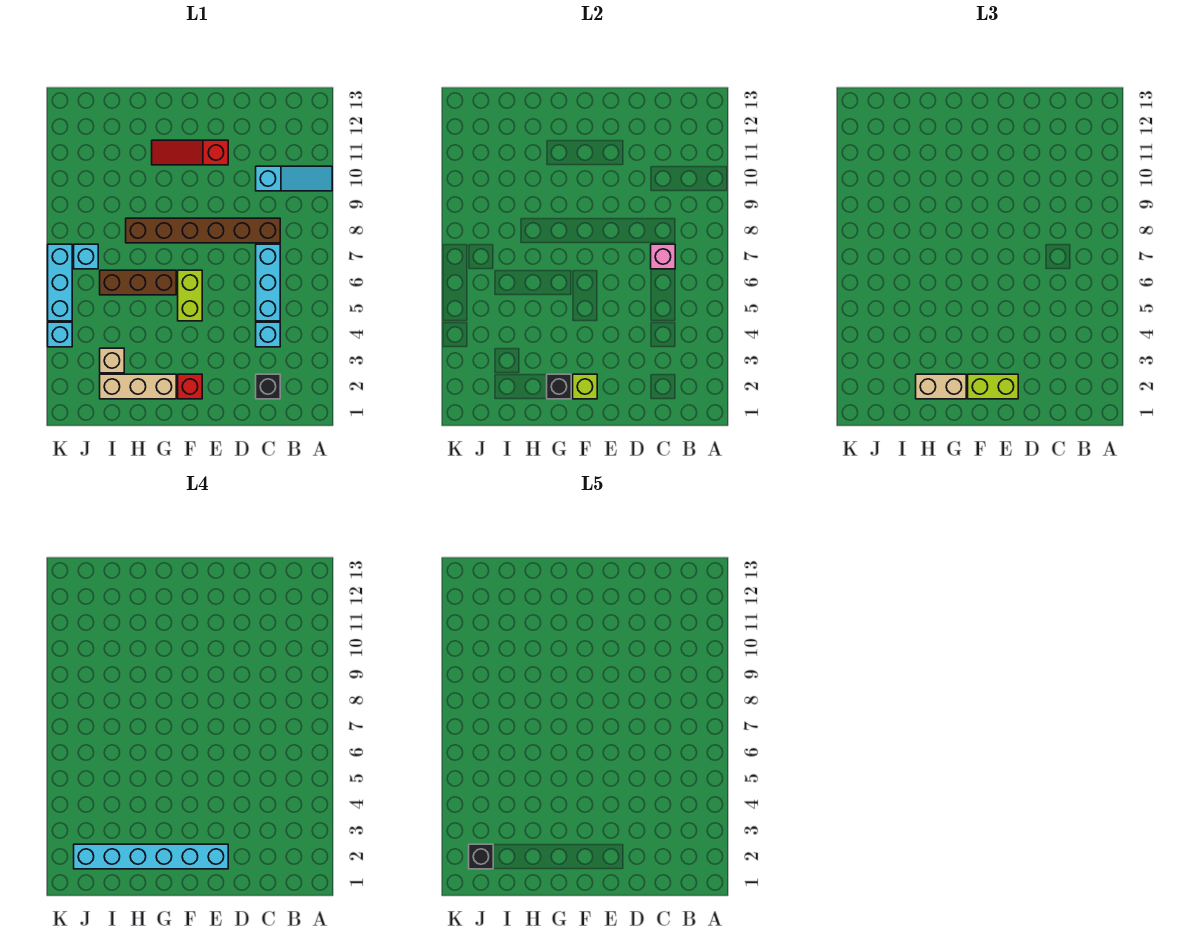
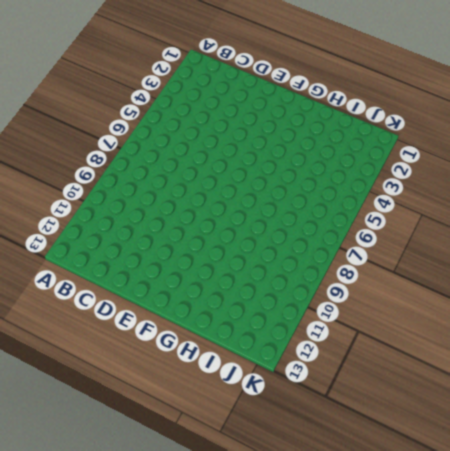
none -> cyan slope A10:C10 level 1 top C
none -> black brick C2 level 1
none -> cyan brick C4 level 1

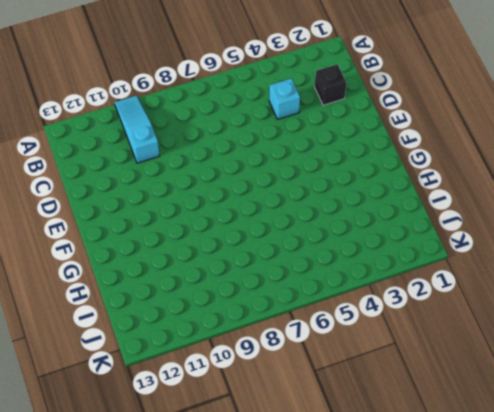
none -> cyan brick C5:C7 level 1
none -> brown brick C8:H8 level 1
none -> red slope E11:G11 level 1 top E

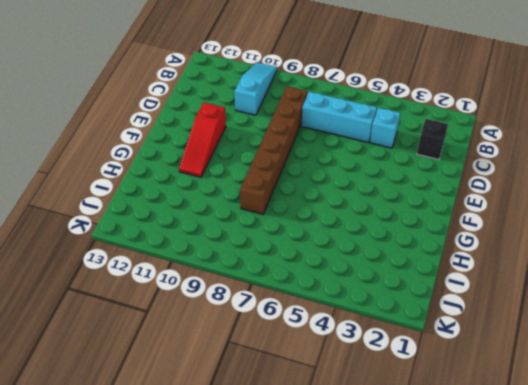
none -> red brick F2 level 1
none -> lime brick F5:F6 level 1
none -> tan brick G2:I2 level 1

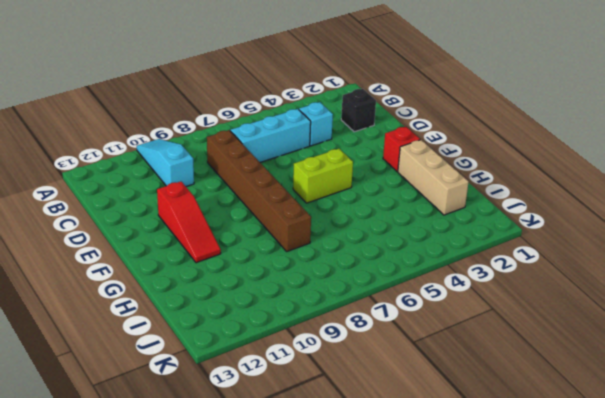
none -> brown brick G6:I6 level 1
none -> tan brick I3 level 1
none -> cyan brick J7 level 1

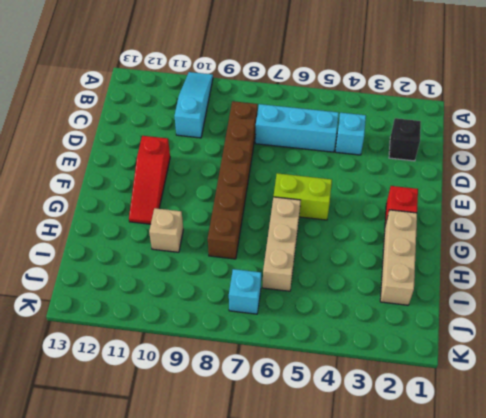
tan brick G6:I6 level 1 -> brown brick G6:I6 level 1
tan brick H10 level 1 -> tan brick I3 level 1
none -> cyan brick K4 level 1
none -> cyan brick K5:K7 level 1
none -> pink brick C7 level 2

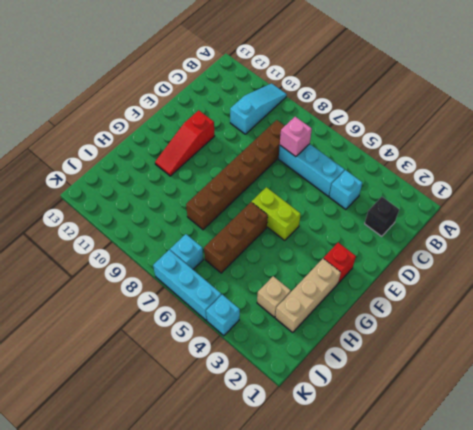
none -> lime brick F2 level 2
none -> black brick G2 level 2
none -> lime brick E2:F2 level 3

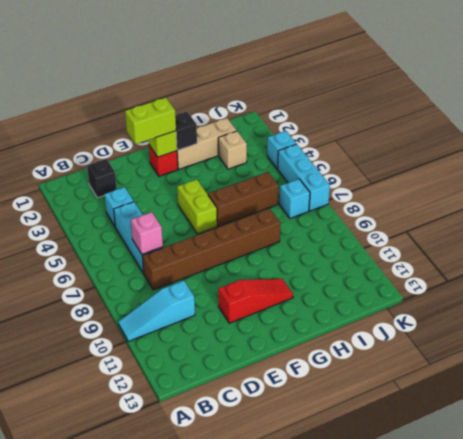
none -> tan brick G2:H2 level 3
none -> cyan brick E2:J2 level 4
none -> black brick J2 level 5

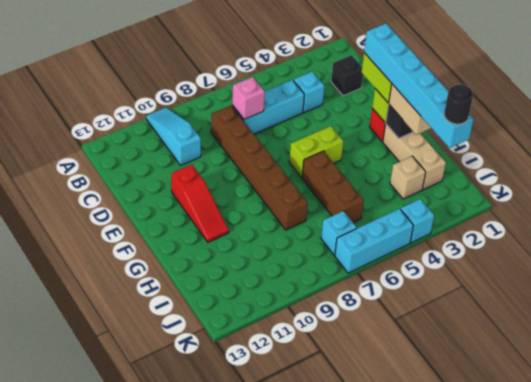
black round brick J2 level 5 -> black brick J2 level 5

